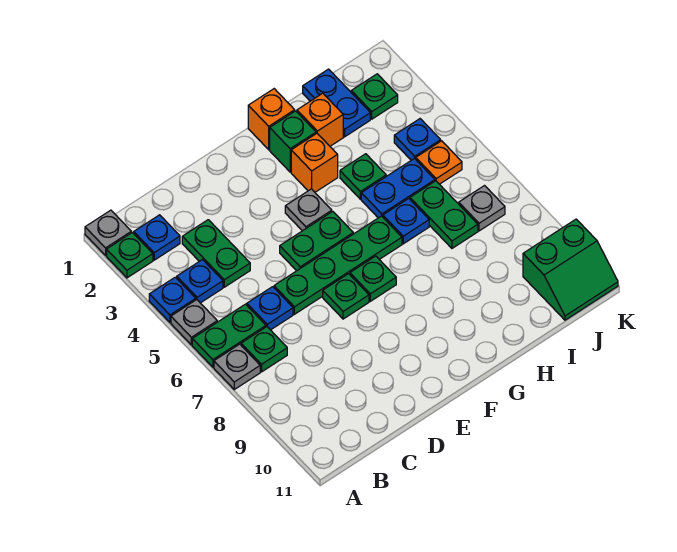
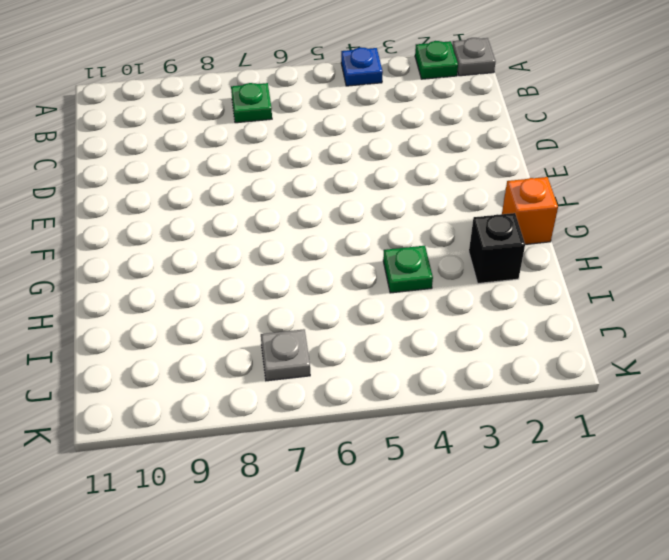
black brick H2 level 1 -> orange brick H2 level 1
none -> grey plate A5 level 1
none -> green plate A6:B6 level 1
none -> grey plate A7 level 1
none -> blue plate B2 level 1

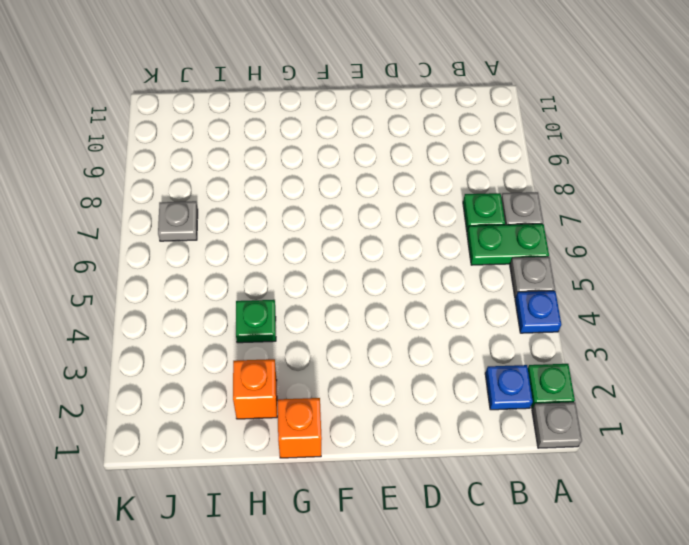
none -> blue plate B4 level 1
none -> green plate C3:C4 level 1
none -> blue plate C6 level 1
none -> green plate D6:G6 level 1

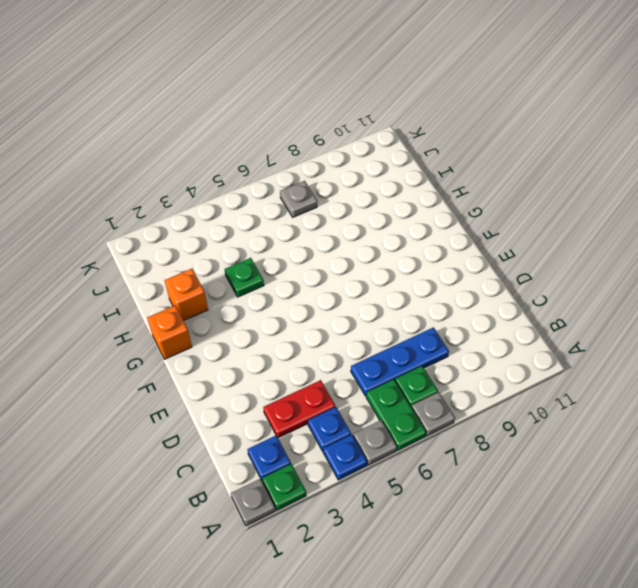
red plate C3:C4 level 1 -> green plate C3:C4 level 1
blue plate C6:C8 level 1 -> blue plate C6 level 1
none -> green plate D6:G6 level 1
none -> green plate E5:F5 level 1
none -> green plate E7 level 1
none -> grey plate F4 level 1

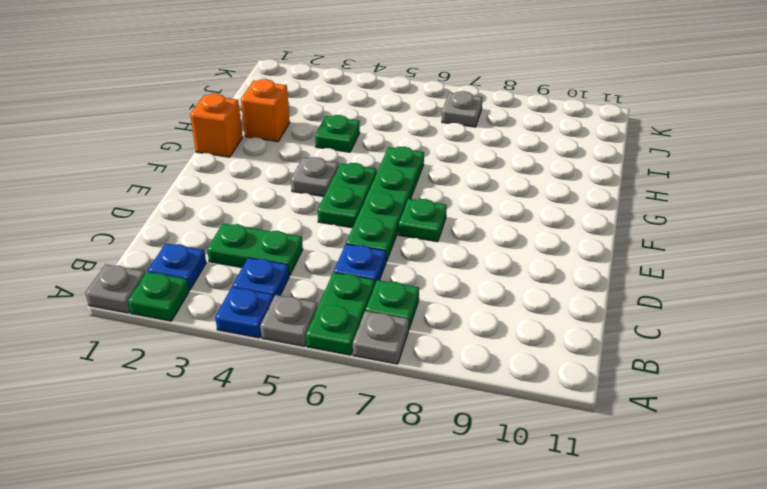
none -> green plate F7 level 1
none -> green brick G2 level 1
none -> orange brick G3 level 1
none -> blue plate H5:I5 level 1

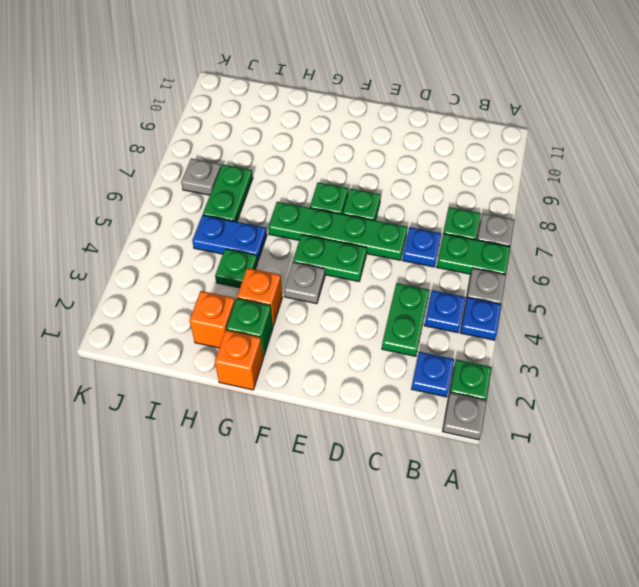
none -> blue plate H6 level 1
none -> blue plate I1:I2 level 1
none -> green plate J2 level 1
none -> blue plate J4 level 1

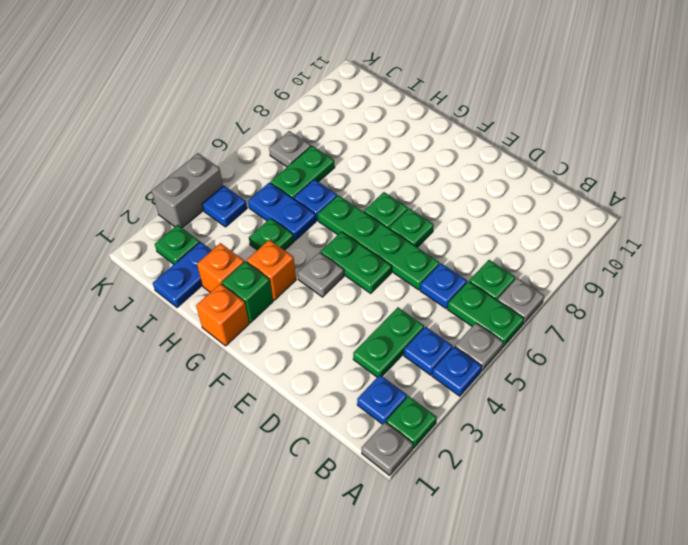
grey brick K3:K4 level 1 -> none
none -> orange plate J5 level 1
none -> green slope J10:K11 level 1 top 10

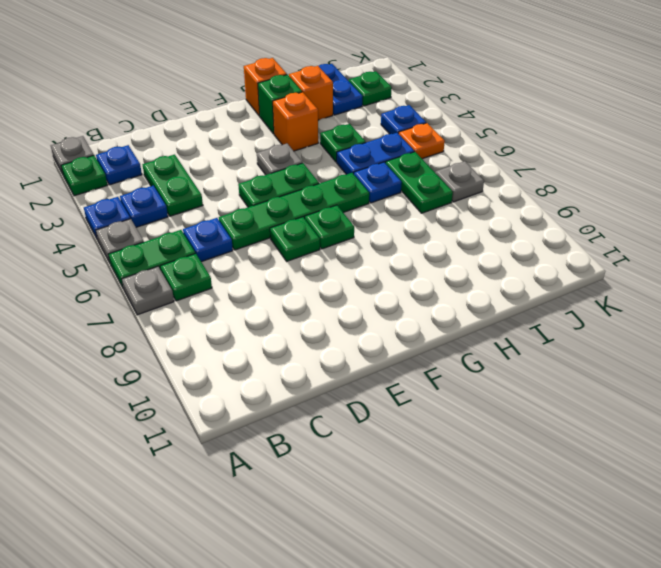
none -> green slope J10:K11 level 1 top 10

